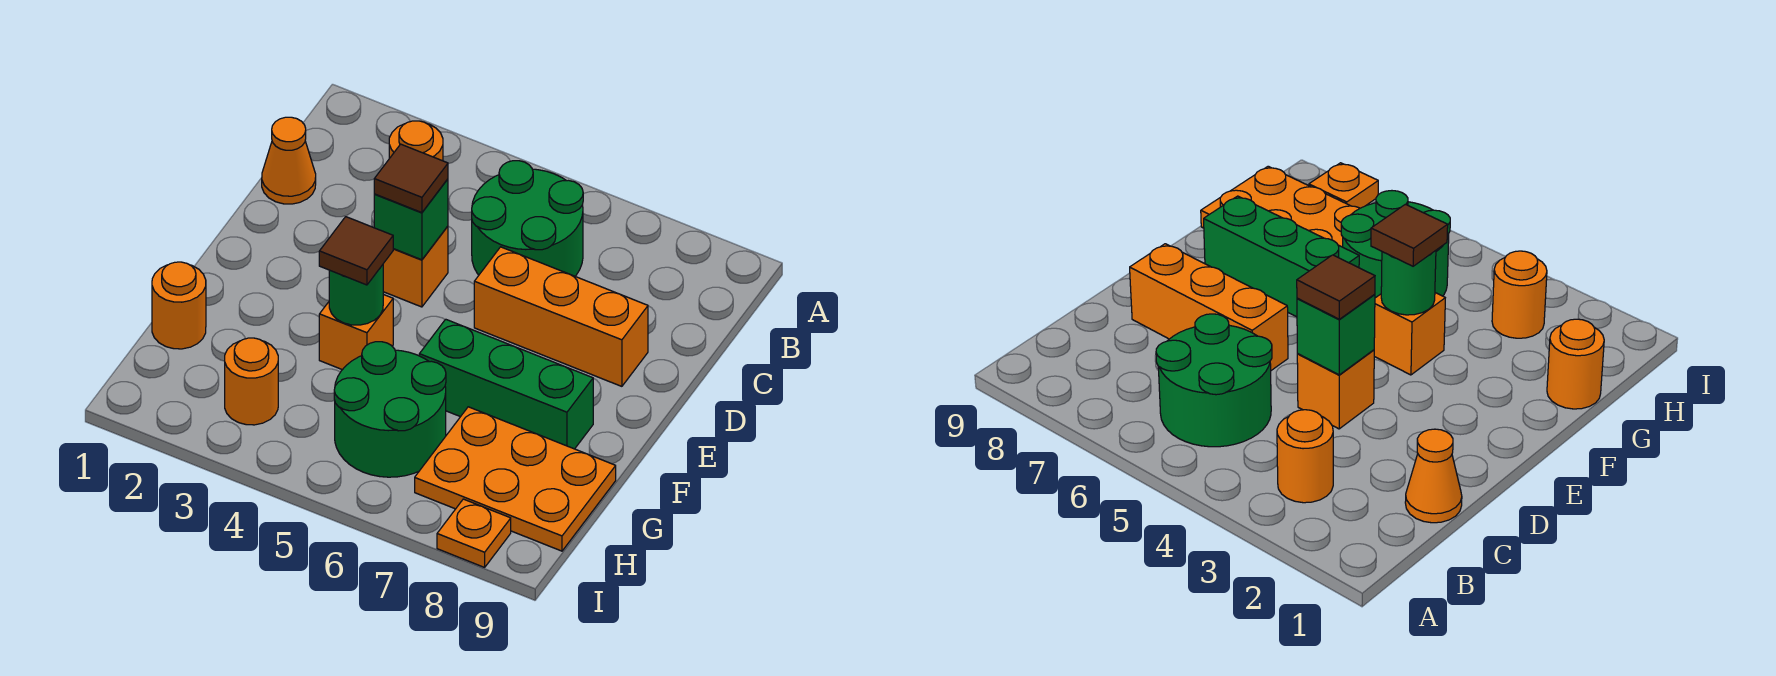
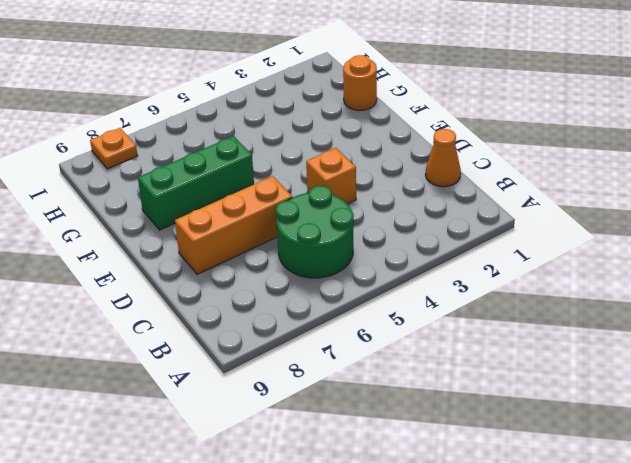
none -> orange round brick B3 level 1
none -> orange brick F4 level 1
none -> green round brick G5:H6 level 1

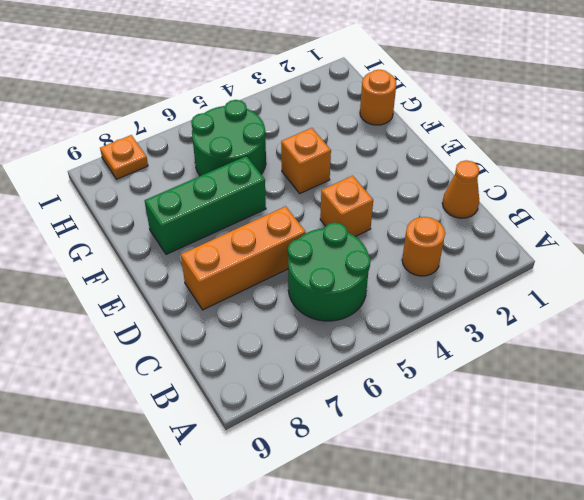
none -> orange plate G7:H9 level 1
none -> orange round brick H3 level 1
none -> green brick D4 level 2

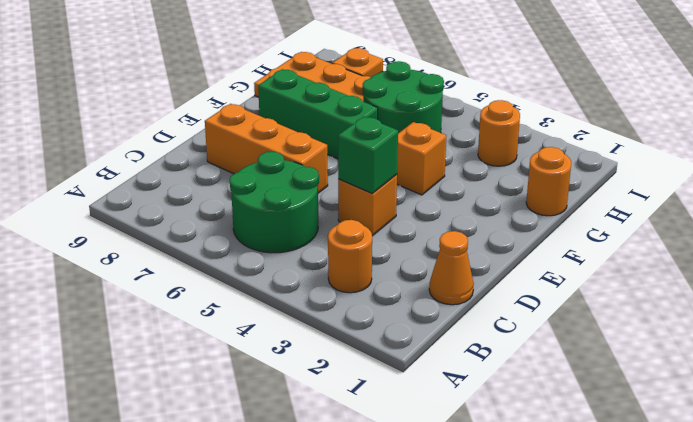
none -> green round brick F4 level 2
none -> brown tile D4 level 3
none -> brown tile F4 level 3

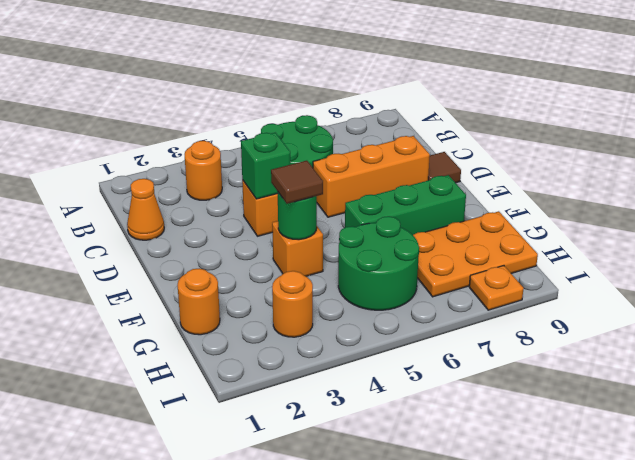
brown tile D9 level 1 -> brown tile D4 level 3

